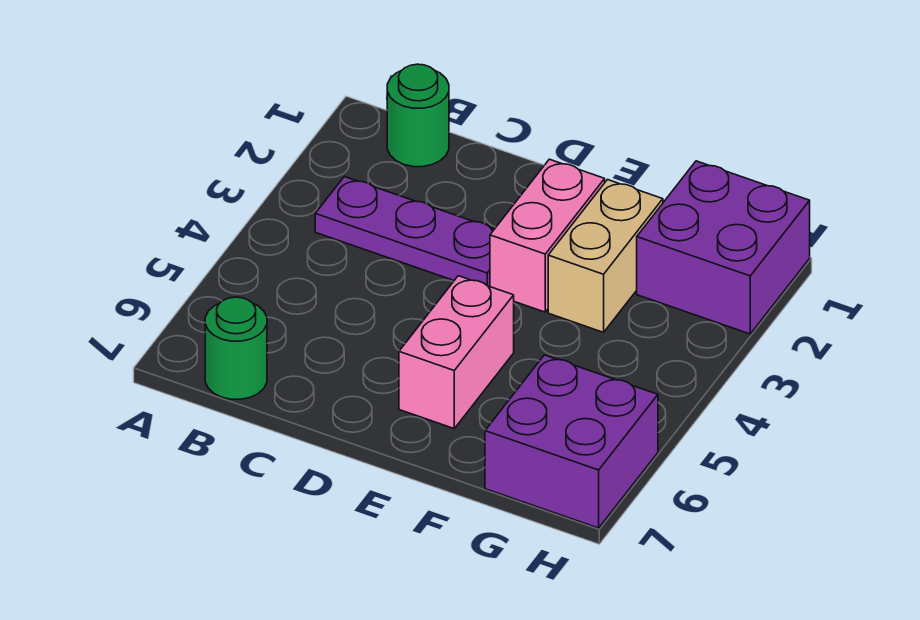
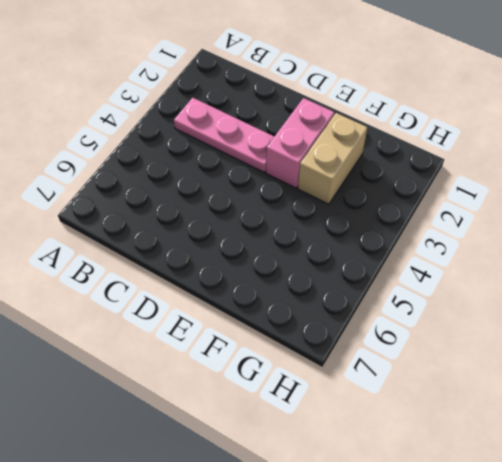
pink plate B3:D3 level 1 -> purple plate B3:D3 level 1
none -> green round brick B1 level 1
none -> green round brick B7 level 1

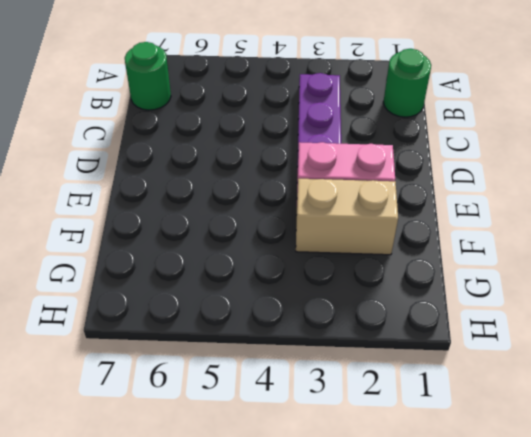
none -> pink brick E5:E6 level 1
none -> purple brick G1:H2 level 1

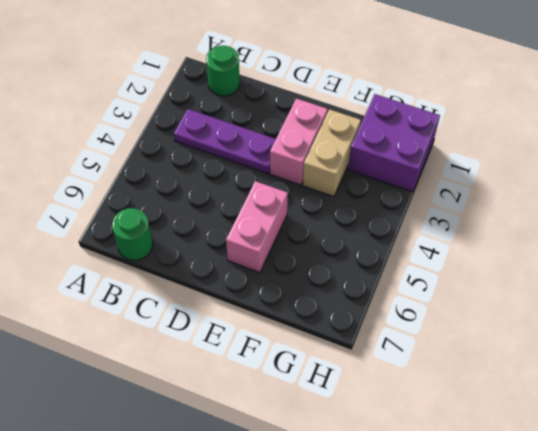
none -> purple brick G6:H7 level 1

